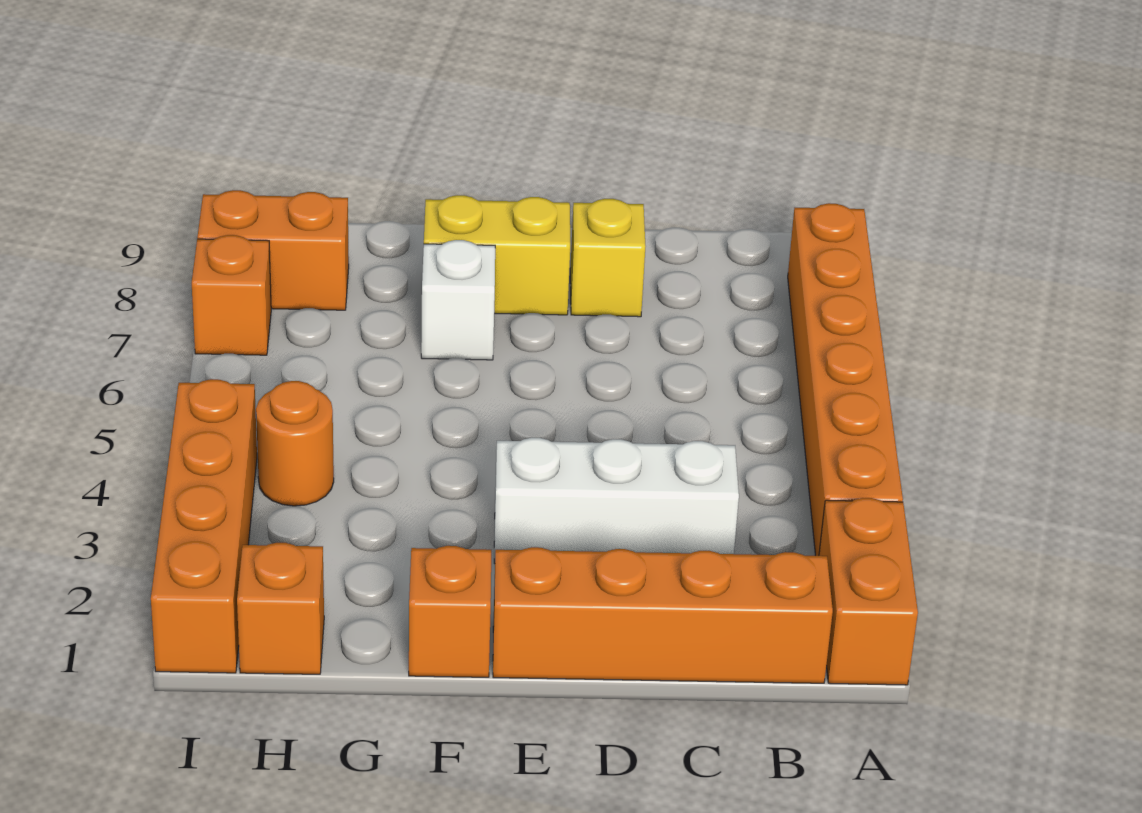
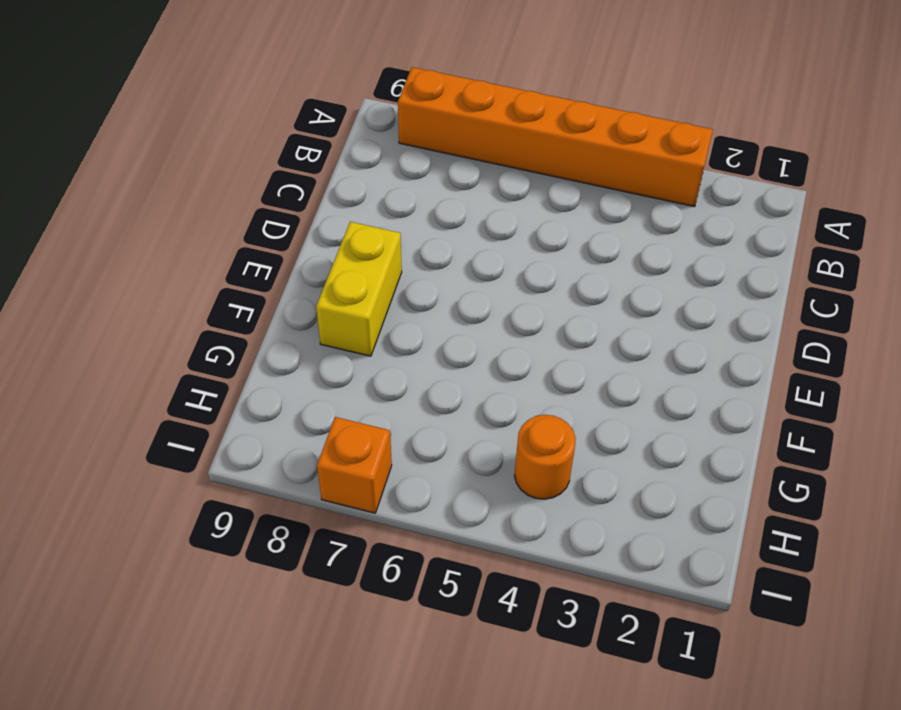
none -> orange brick A1:A2 level 1
none -> orange brick B1:E1 level 1
none -> white brick C3:E3 level 1

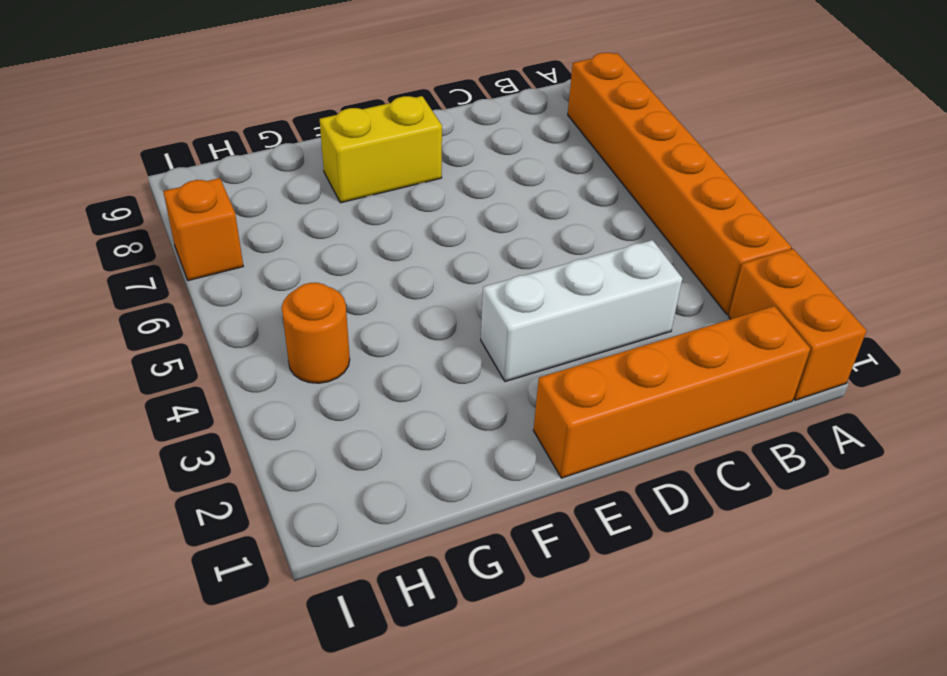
none -> yellow brick D8 level 1
none -> orange brick F1 level 1
none -> white brick F7 level 1

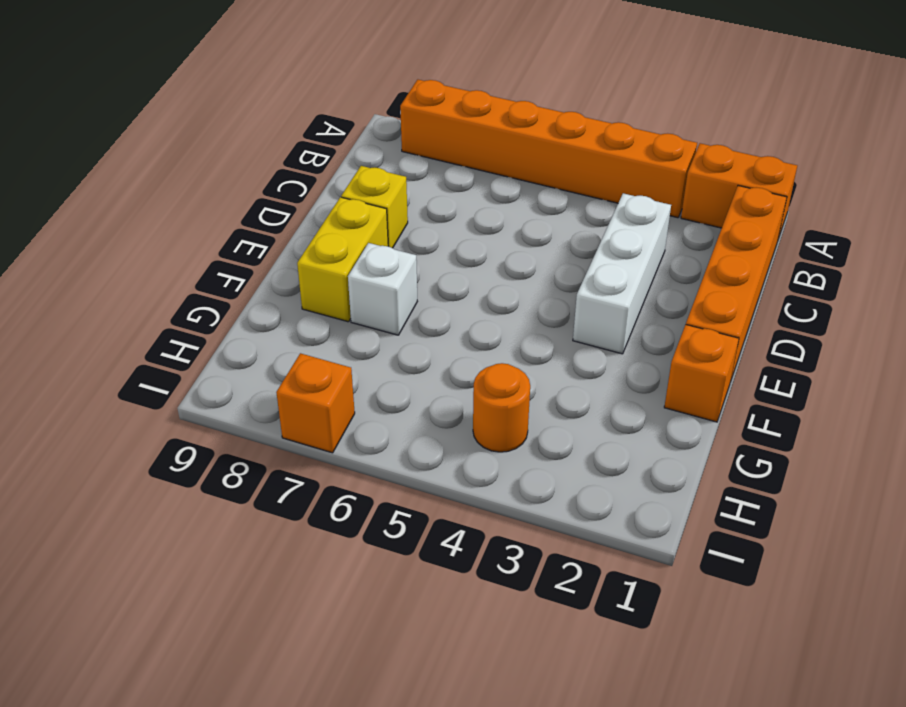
none -> orange brick H1 level 1
none -> orange brick H8:I8 level 1
none -> orange brick I1:I4 level 1

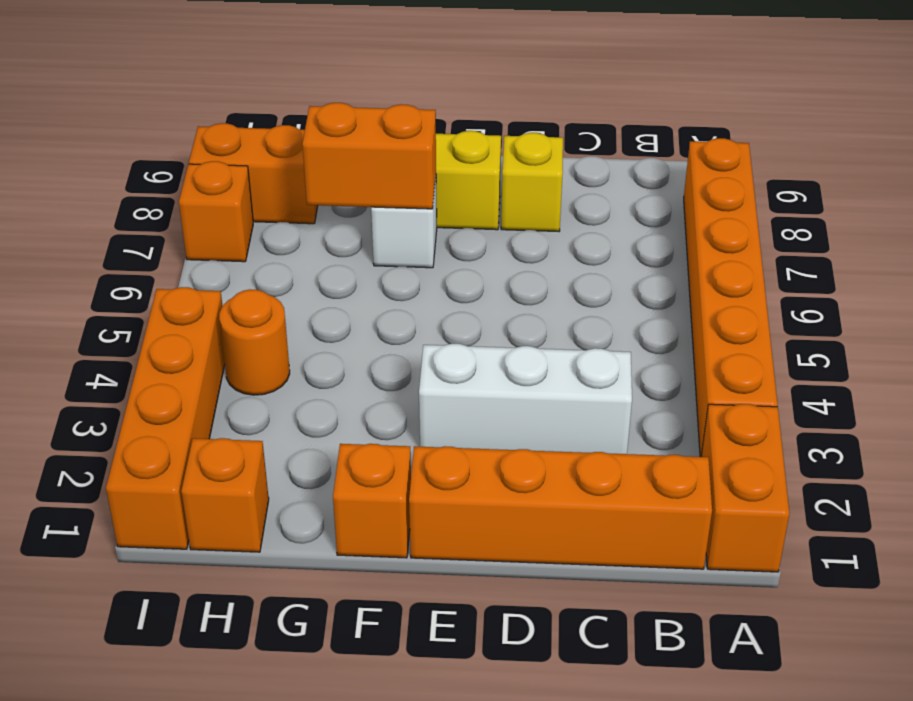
orange brick F7:G7 level 2 -> none

